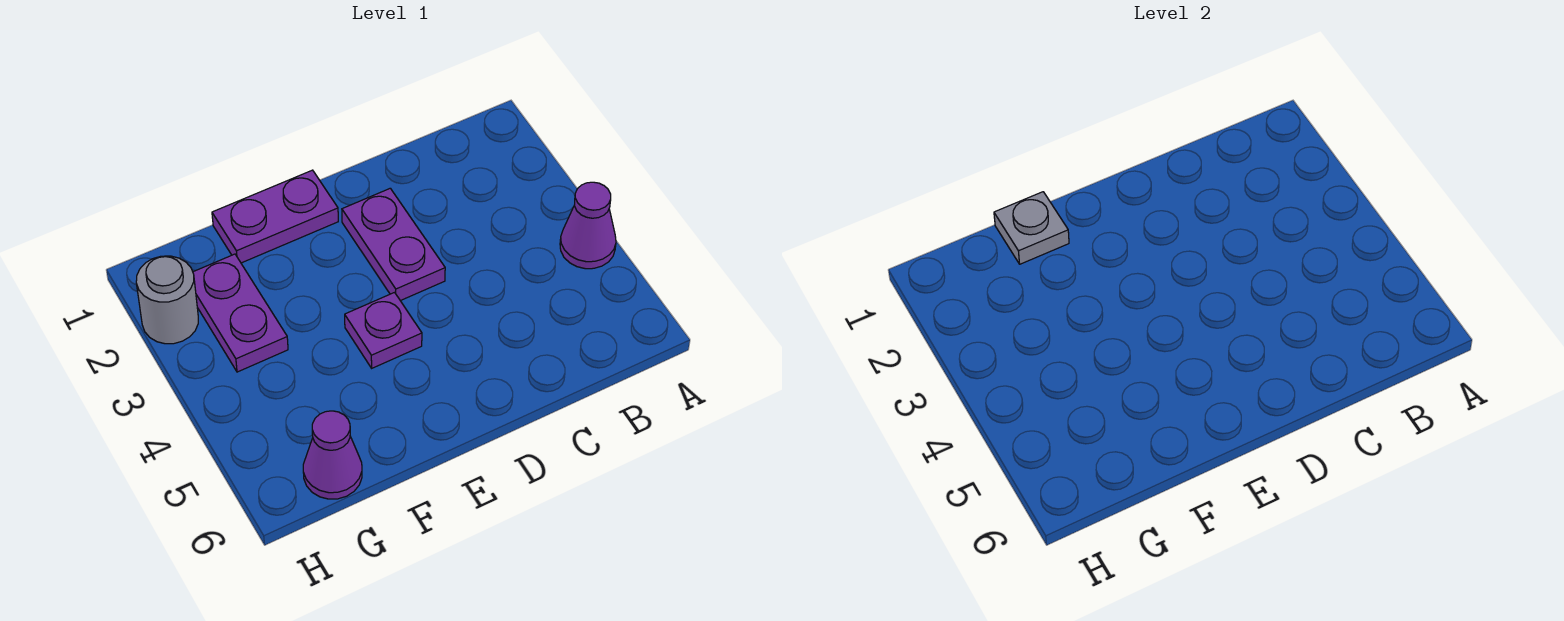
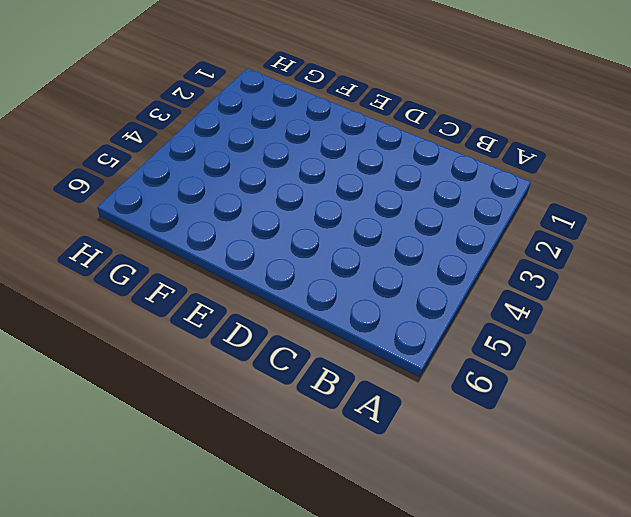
none -> purple cone A4 level 1
none -> purple plate D2:D3 level 1

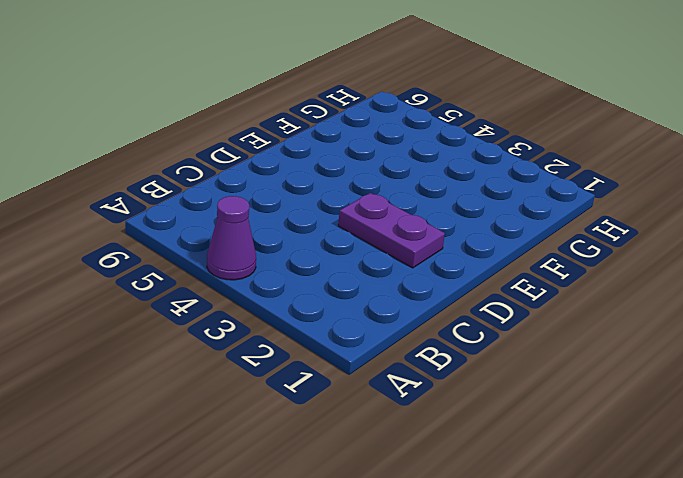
none -> purple plate E1:F1 level 1
none -> purple plate E4 level 1

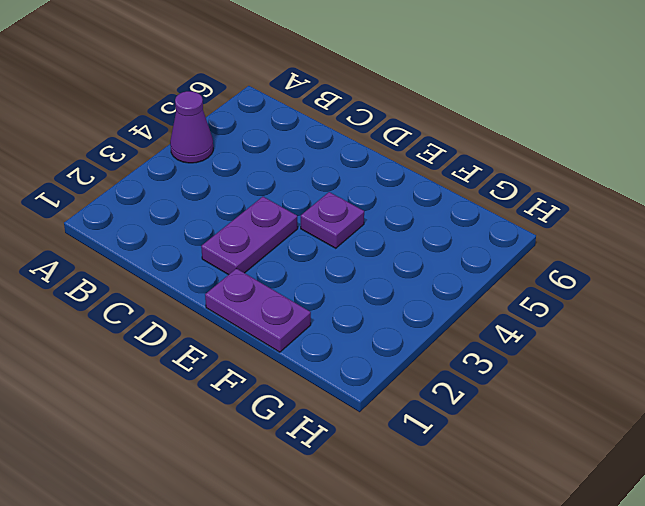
none -> purple plate G2:G3 level 1
none -> purple cone G6 level 1

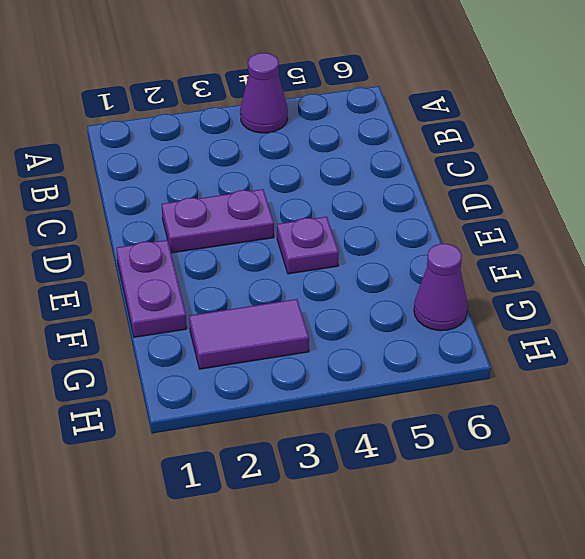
purple tile G2:G3 level 1 -> purple plate G2:G3 level 1
none -> grey round brick H2 level 1
none -> grey plate F1 level 2

